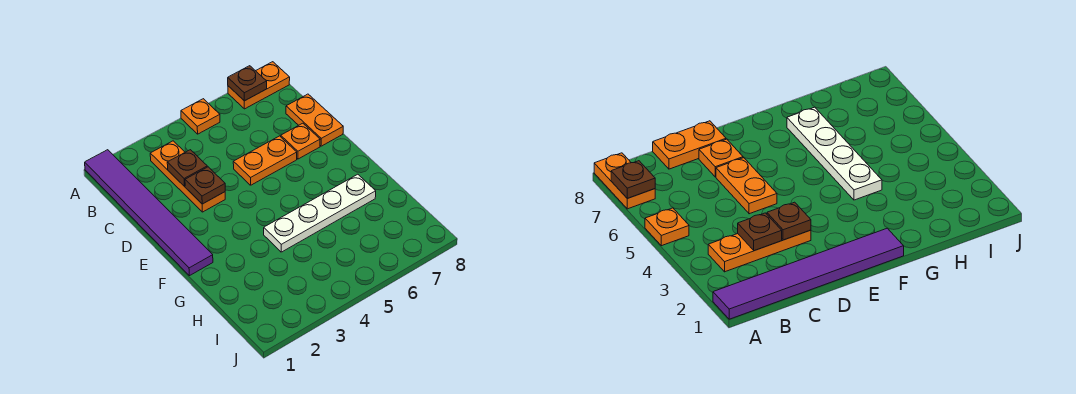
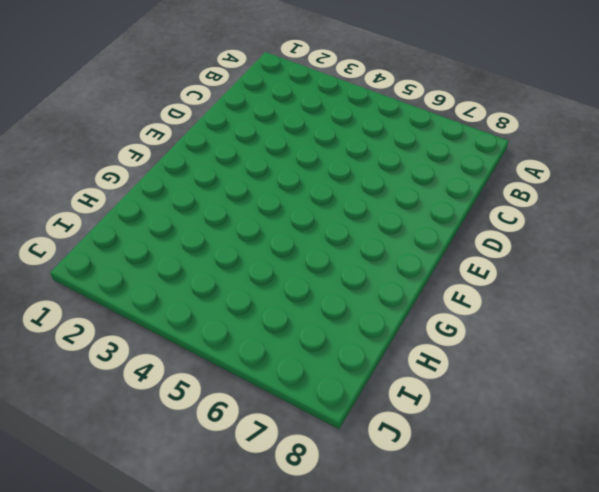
none -> purple tile A1:F1 level 1
none -> orange plate A5 level 1

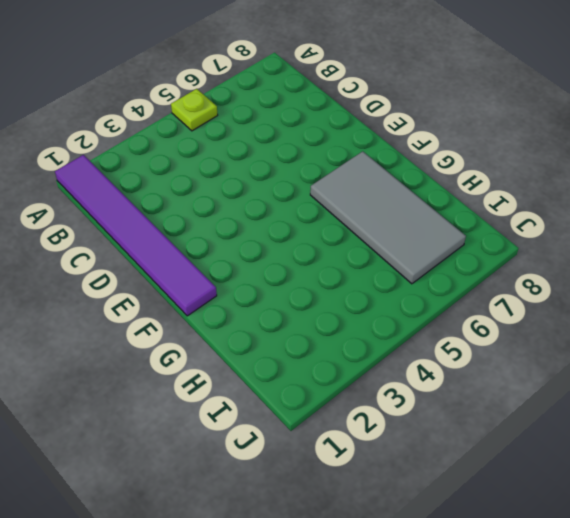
lime plate A5 level 1 -> orange plate A5 level 1
grey tile F6:I7 level 1 -> white plate G4:G7 level 1
none -> orange plate A7:A8 level 1
none -> orange plate B3:D3 level 1

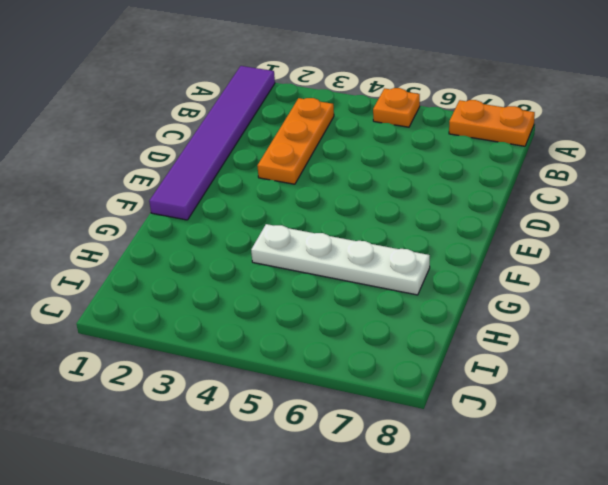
none -> orange plate C8:D8 level 1
none -> orange plate D5:D6 level 1

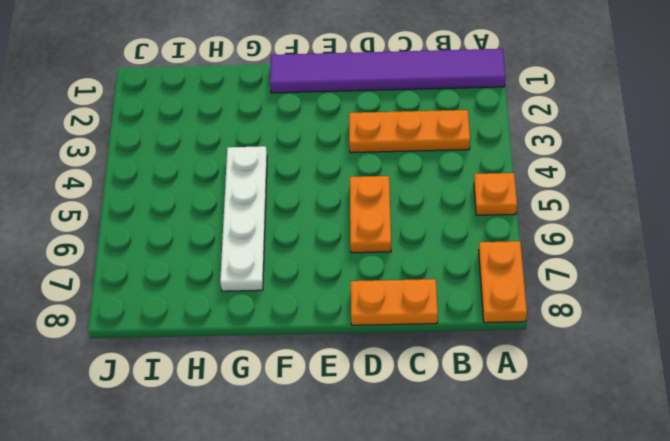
none -> orange plate D7 level 1
none -> brown plate A7 level 2

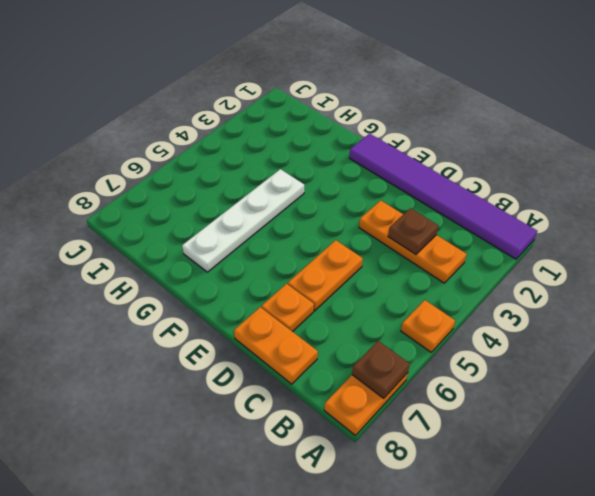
none -> brown plate D3 level 2

